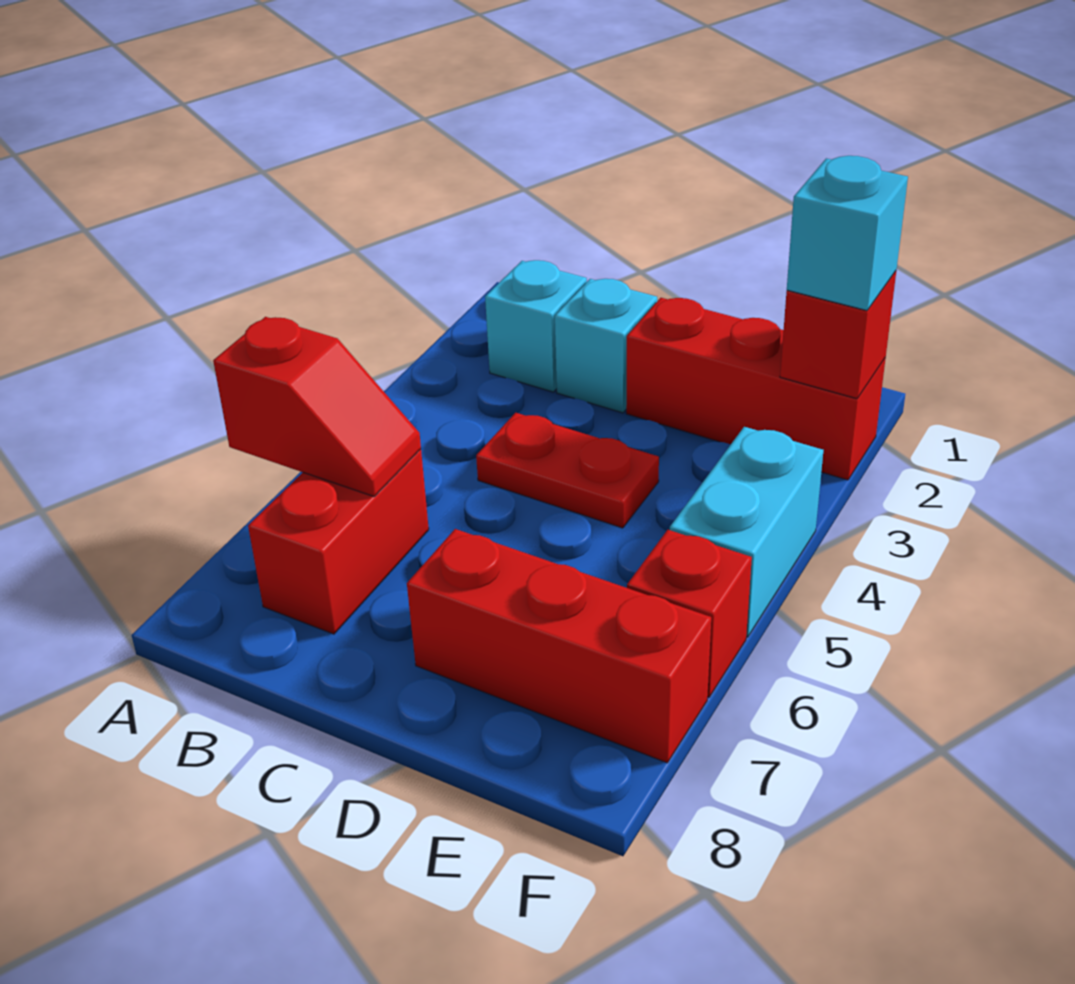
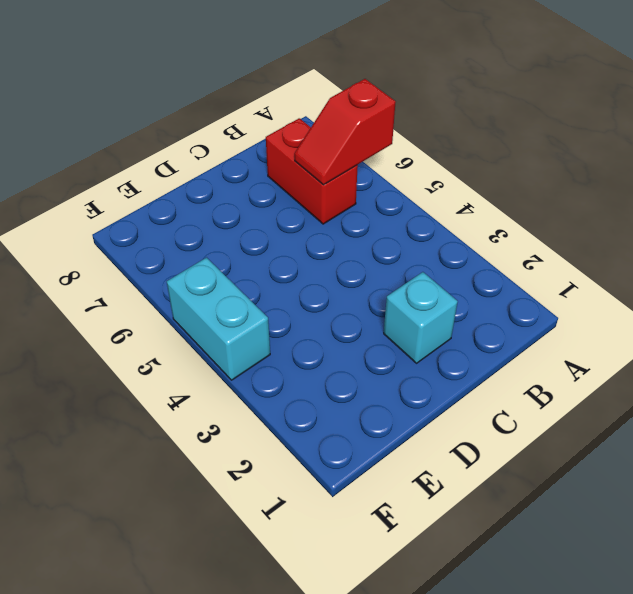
none -> cyan brick B2 level 1
none -> red plate C4:D4 level 1

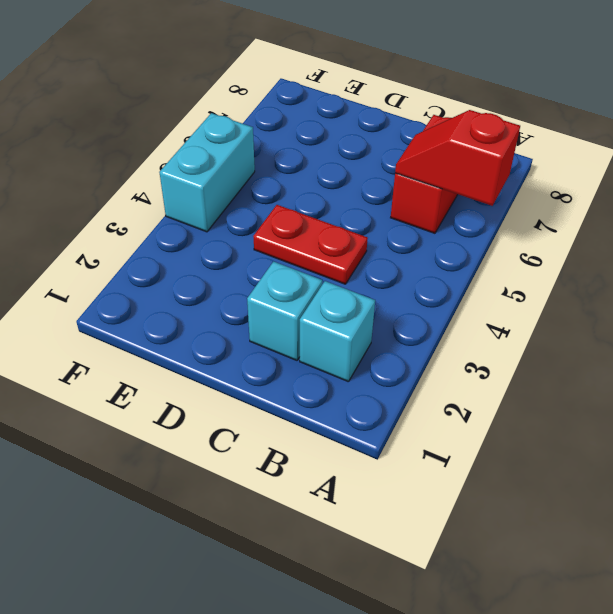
none -> red brick D2:F2 level 1
none -> red brick D7:F7 level 1

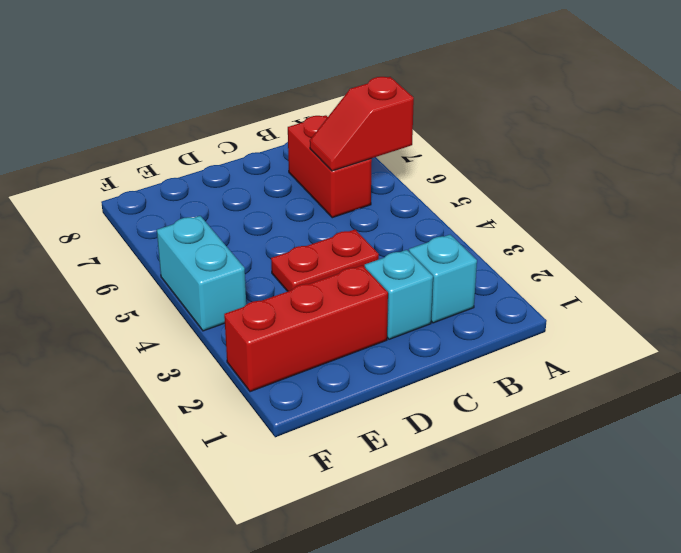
none -> red brick D7:F7 level 1
none -> red brick F6 level 1

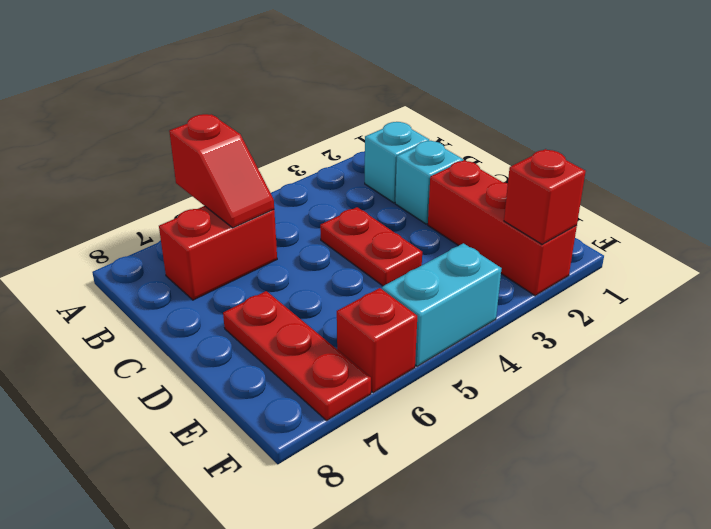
red plate D7:F7 level 1 -> red brick D7:F7 level 1
none -> cyan brick F2 level 3

